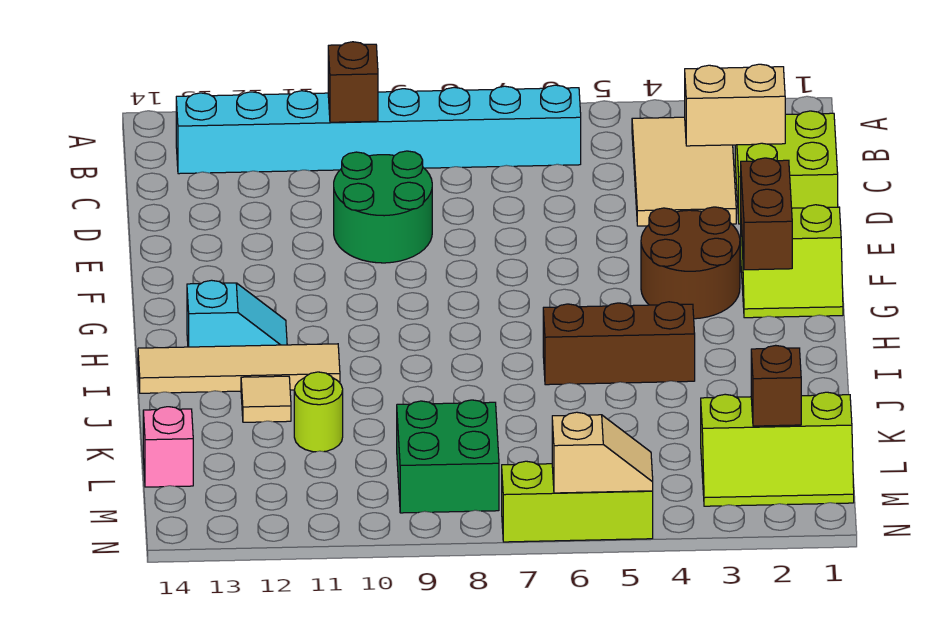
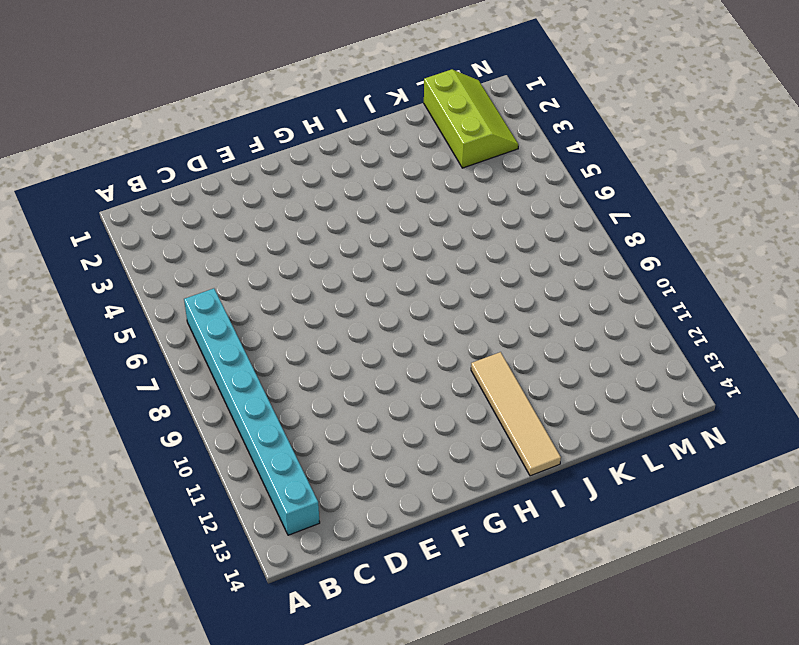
none -> tan tile B3:D4 level 1
none -> lime brick C1:D2 level 1
none -> green round brick D9:E10 level 1

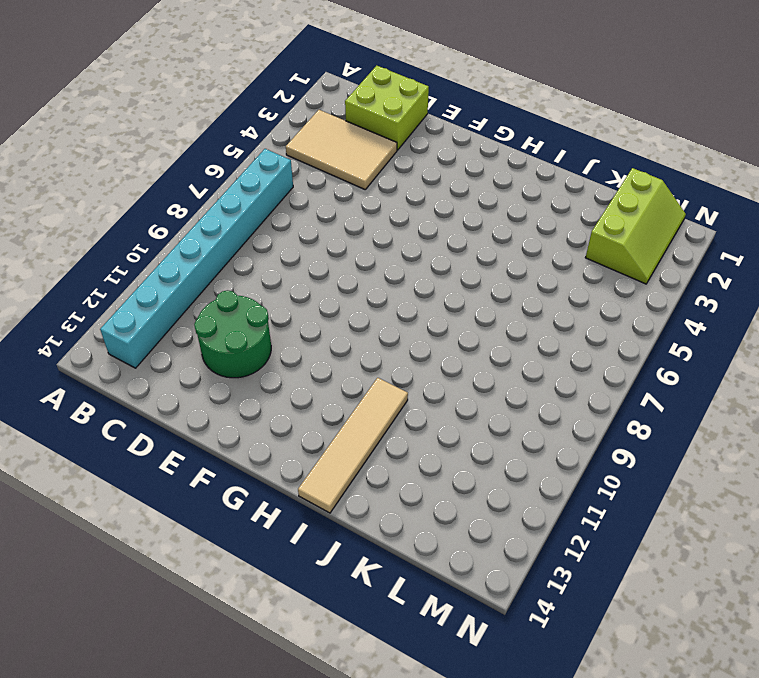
green round brick D11:E12 level 1 -> green round brick D9:E10 level 1
none -> lime slope F1:G2 level 1 top F
none -> brown round brick F3:G4 level 1
none -> cyan slope H12:H13 level 1 top 13

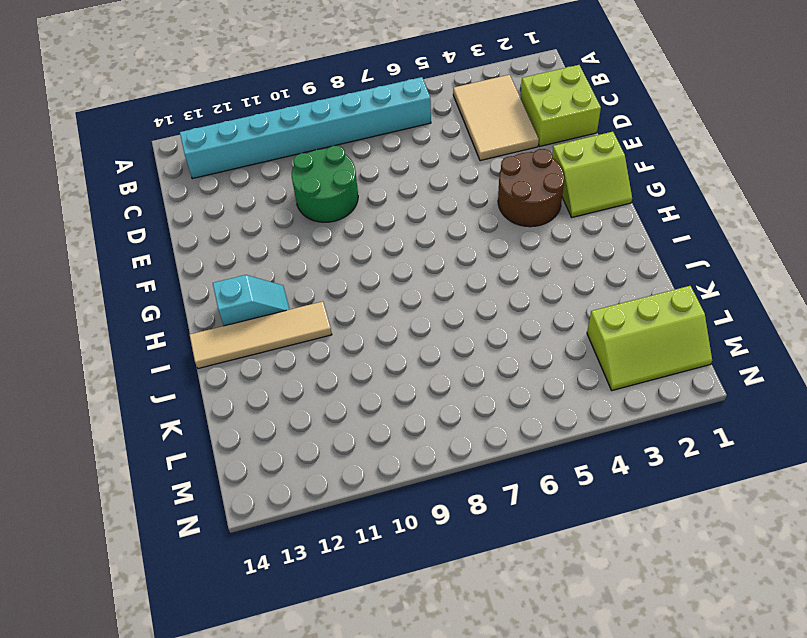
none -> brown brick I4:I6 level 1
none -> tan tile J12 level 1
none -> lime round brick K11 level 1

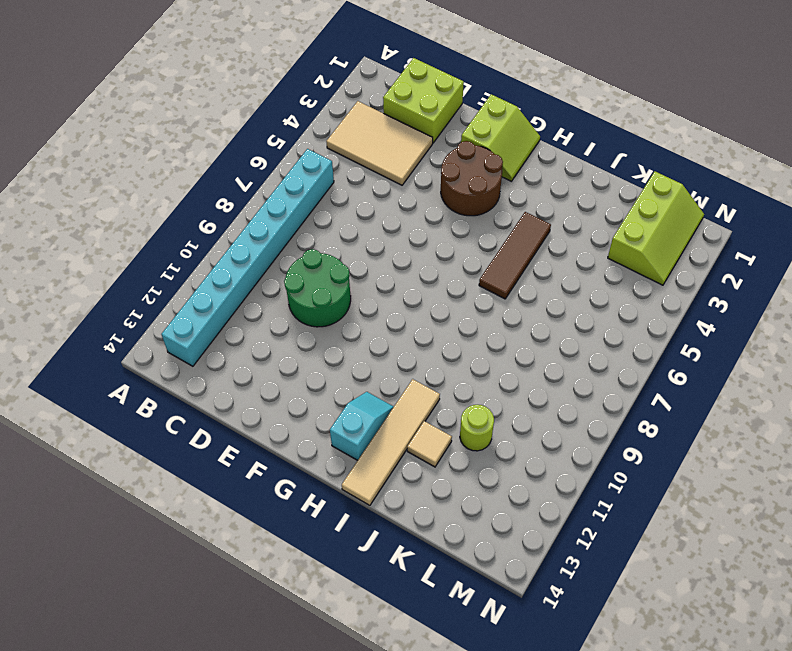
brown tile I4:I6 level 1 -> brown brick I4:I6 level 1
none -> green brick L8:M9 level 1
none -> pink brick L14 level 1
none -> lime brick N5:N7 level 1

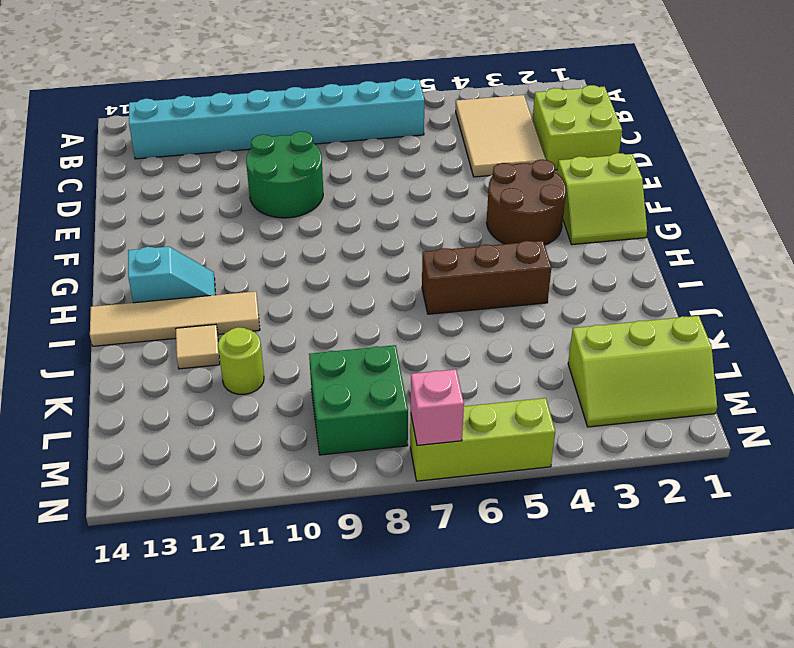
pink brick N7 level 2 -> pink brick L14 level 1
none -> brown brick B10 level 2
none -> tan brick C2:C3 level 2
none -> brown brick F2:G2 level 2

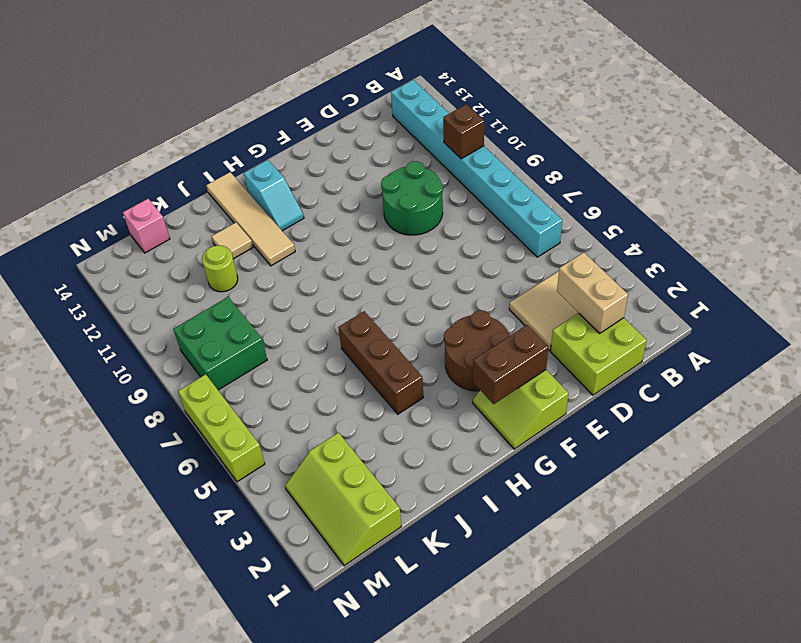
none -> brown brick L2 level 2
none -> tan slope N5:N6 level 2 top 6

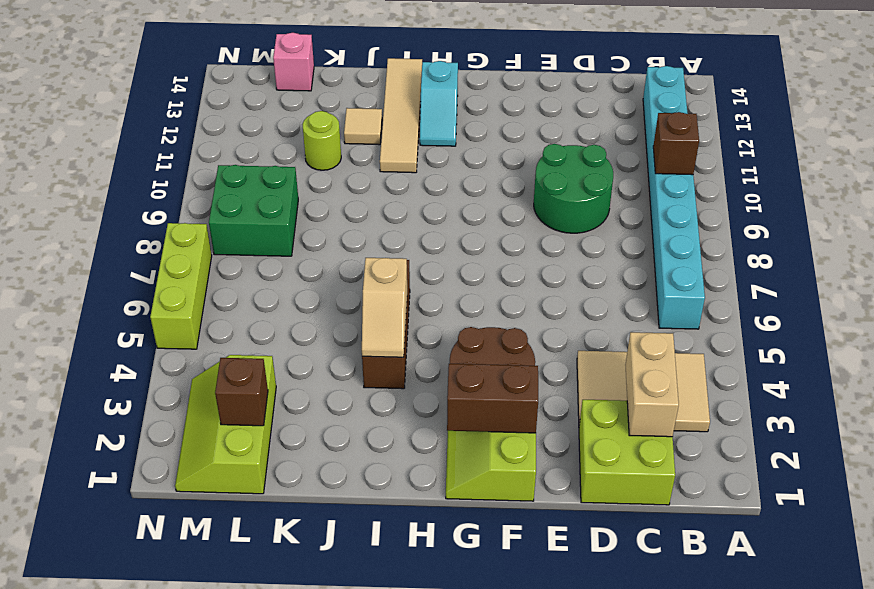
tan slope I4:I5 level 2 top 5 -> tan slope N5:N6 level 2 top 6

